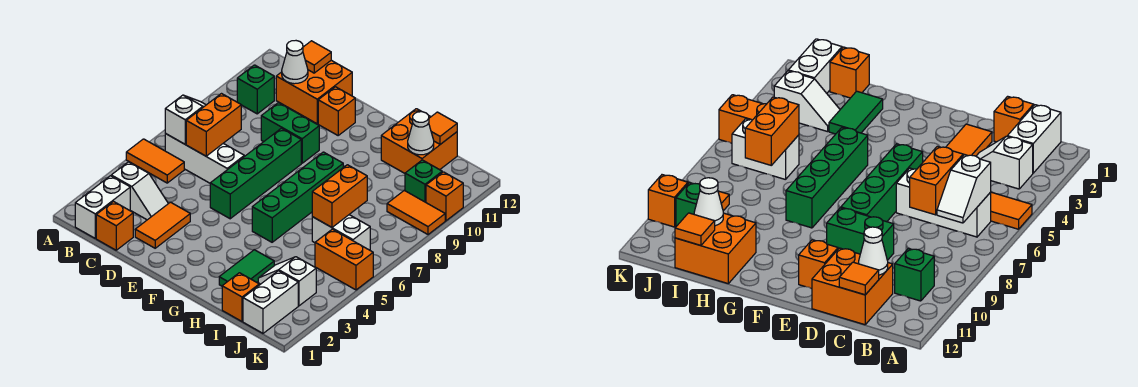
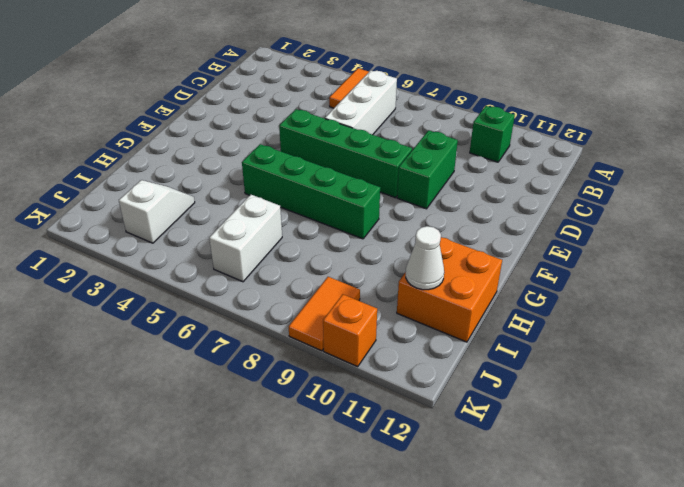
none -> white brick B1:B2 level 1
none -> white slope B3:C3 level 1 top B
none -> orange brick C1 level 1

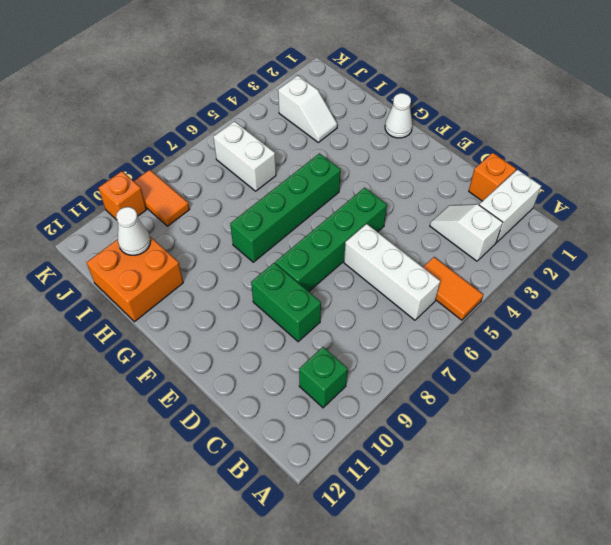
white cone G1 level 1 -> white cone C11 level 2
none -> orange brick C11:D12 level 1
none -> orange tile D2:D3 level 1
none -> orange brick E11 level 1

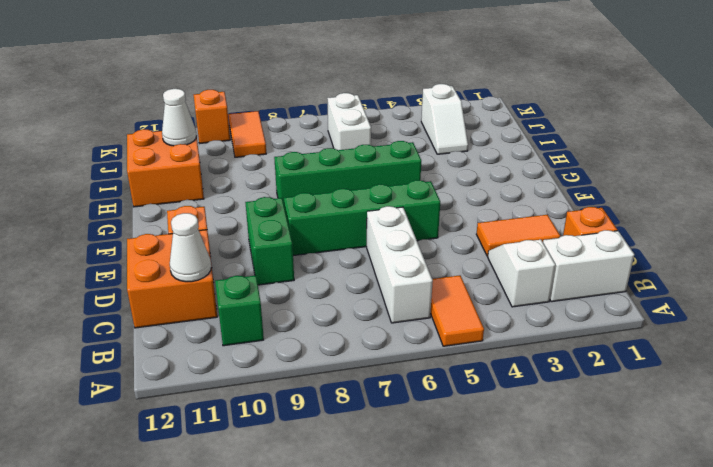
none -> green tile H2:H3 level 1
none -> orange brick I1 level 1
none -> white brick J1:J2 level 1

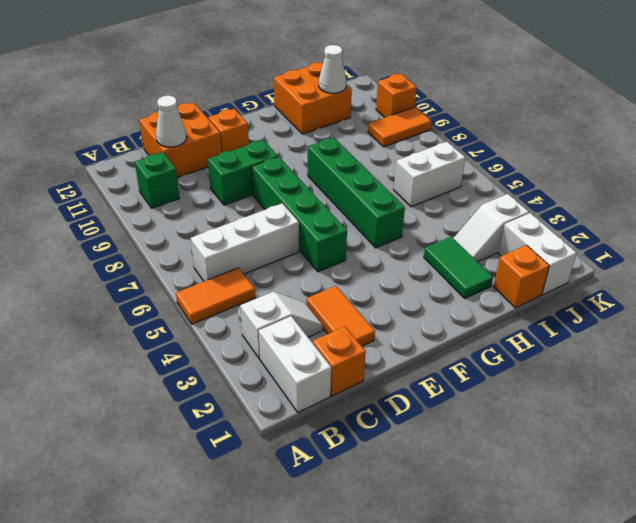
none -> orange brick J5:K5 level 1
none -> green brick J10 level 1
none -> white slope B6:B7 level 2 top 6

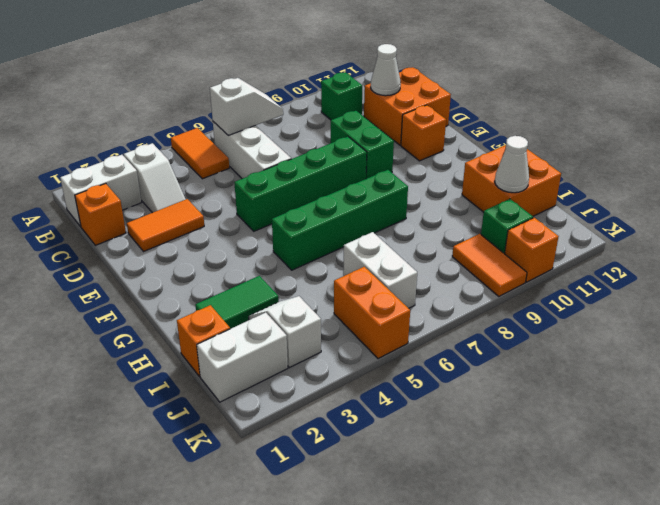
none -> orange brick C6:C7 level 2
none -> orange tile C12 level 2
none -> orange brick I6:I7 level 2

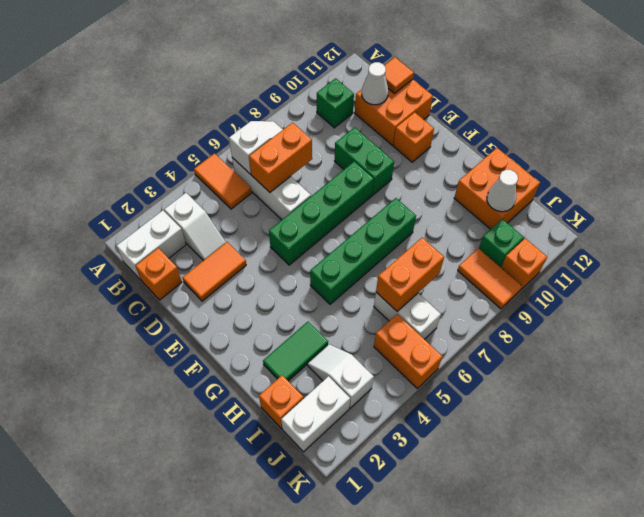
none -> orange tile I12 level 2

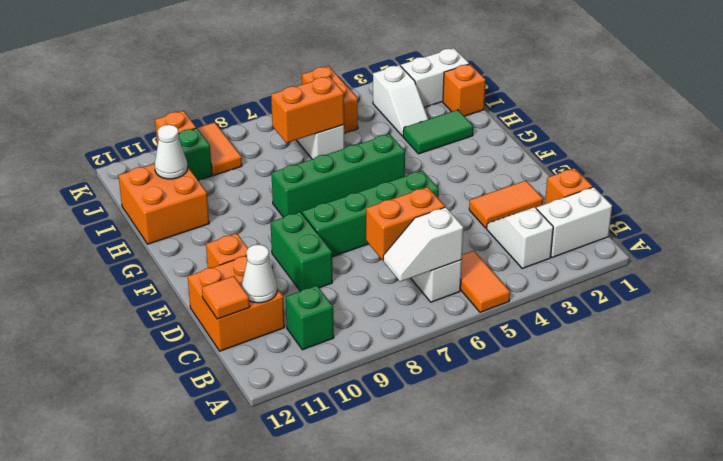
none -> orange tile I12 level 2

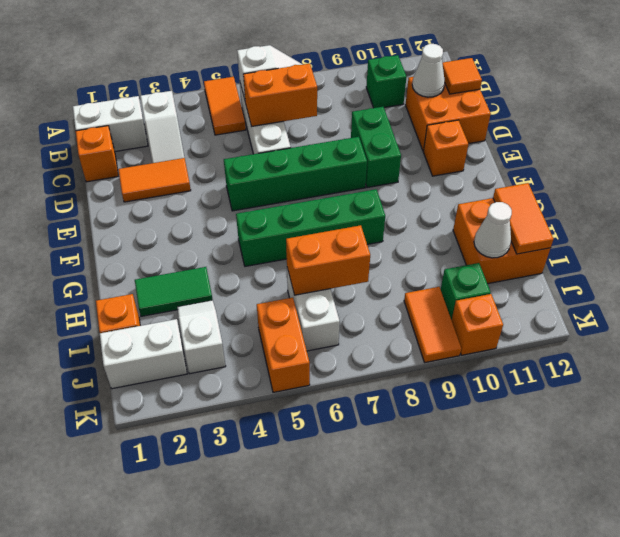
orange tile H12:I12 level 2 -> orange tile I12 level 2

